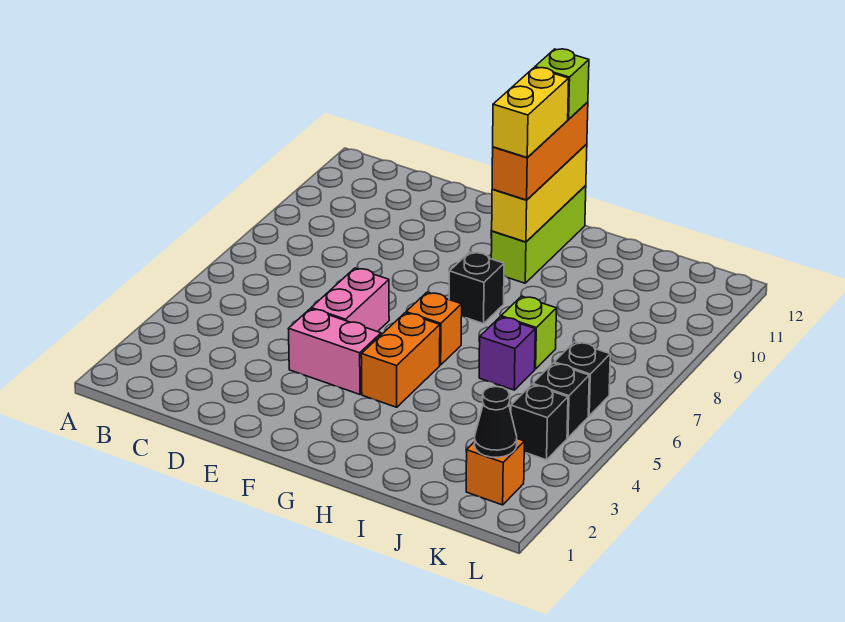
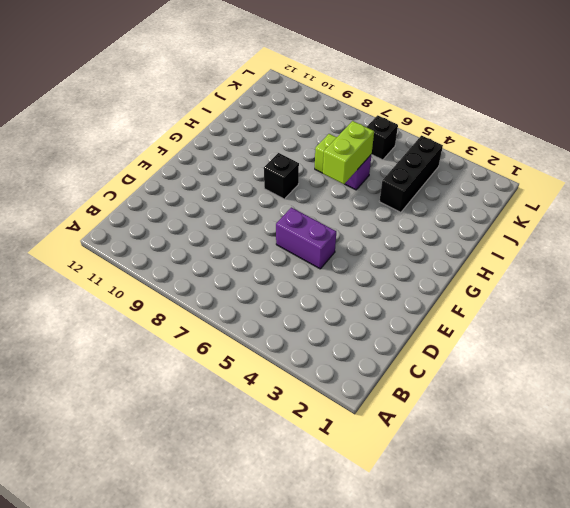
purple brick E5:E6 level 1 -> pink brick E5:E6 level 1
lime brick H6:I6 level 2 -> none
black brick I4:K4 level 1 -> black brick K4 level 1
none -> pink brick E4:F4 level 1
none -> orange brick G4:G5 level 1
none -> orange brick G6 level 1

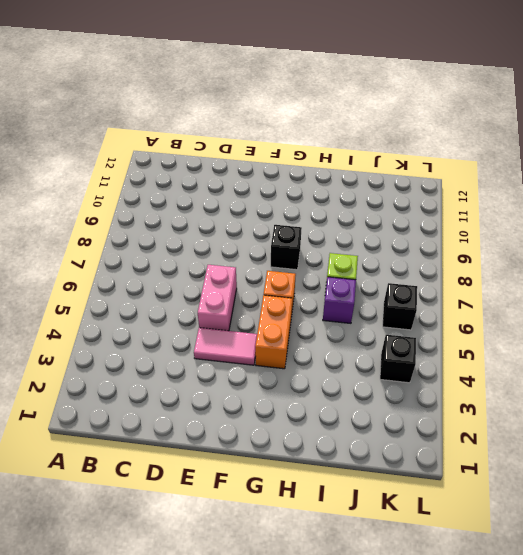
pink tile E4:F4 level 1 -> pink brick E4:F4 level 1
none -> lime brick G10:G12 level 1
none -> orange brick K2 level 1
none -> black brick K5 level 1

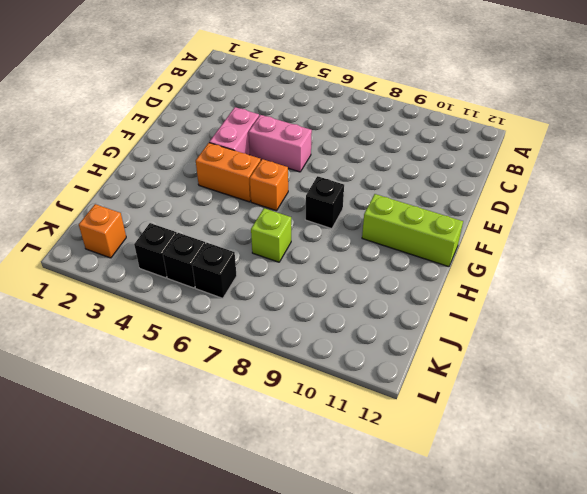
none -> purple brick I6 level 1
none -> yellow brick G10:G12 level 2
none -> black cone K2 level 2

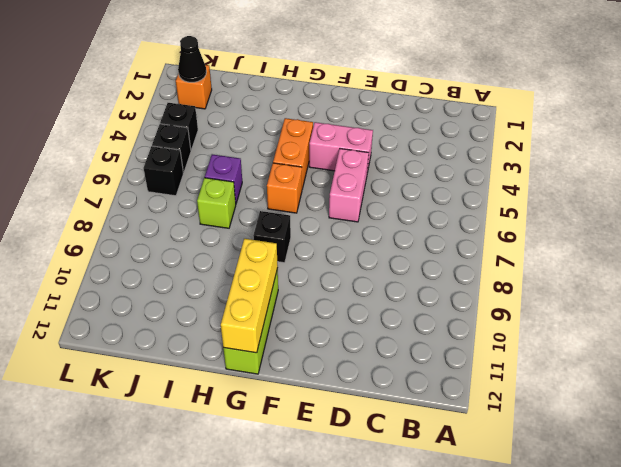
none -> orange brick G10:G12 level 3
none -> yellow brick G10:G11 level 4
none -> lime brick G12 level 4

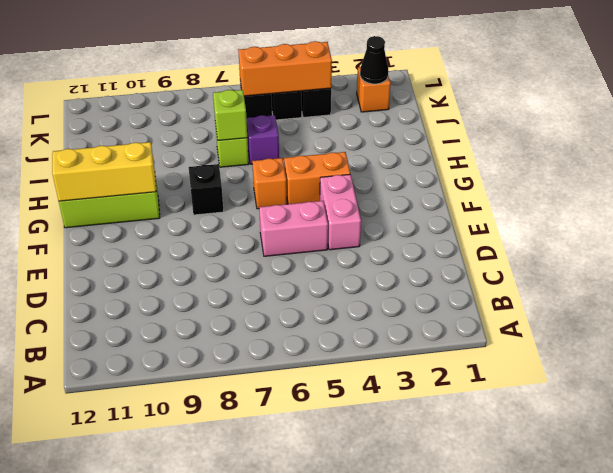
lime brick I7 level 2 -> lime brick G12 level 4
orange brick K4:K6 level 2 -> orange brick G10:G12 level 3
none -> yellow brick G10:G11 level 4

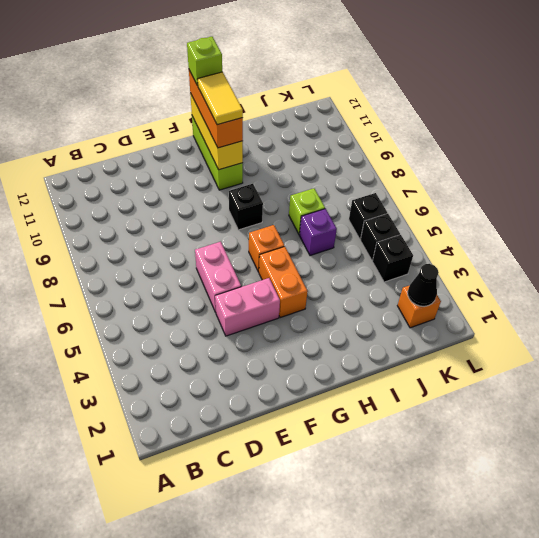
yellow tile G10:G11 level 4 -> yellow brick G10:G11 level 4

